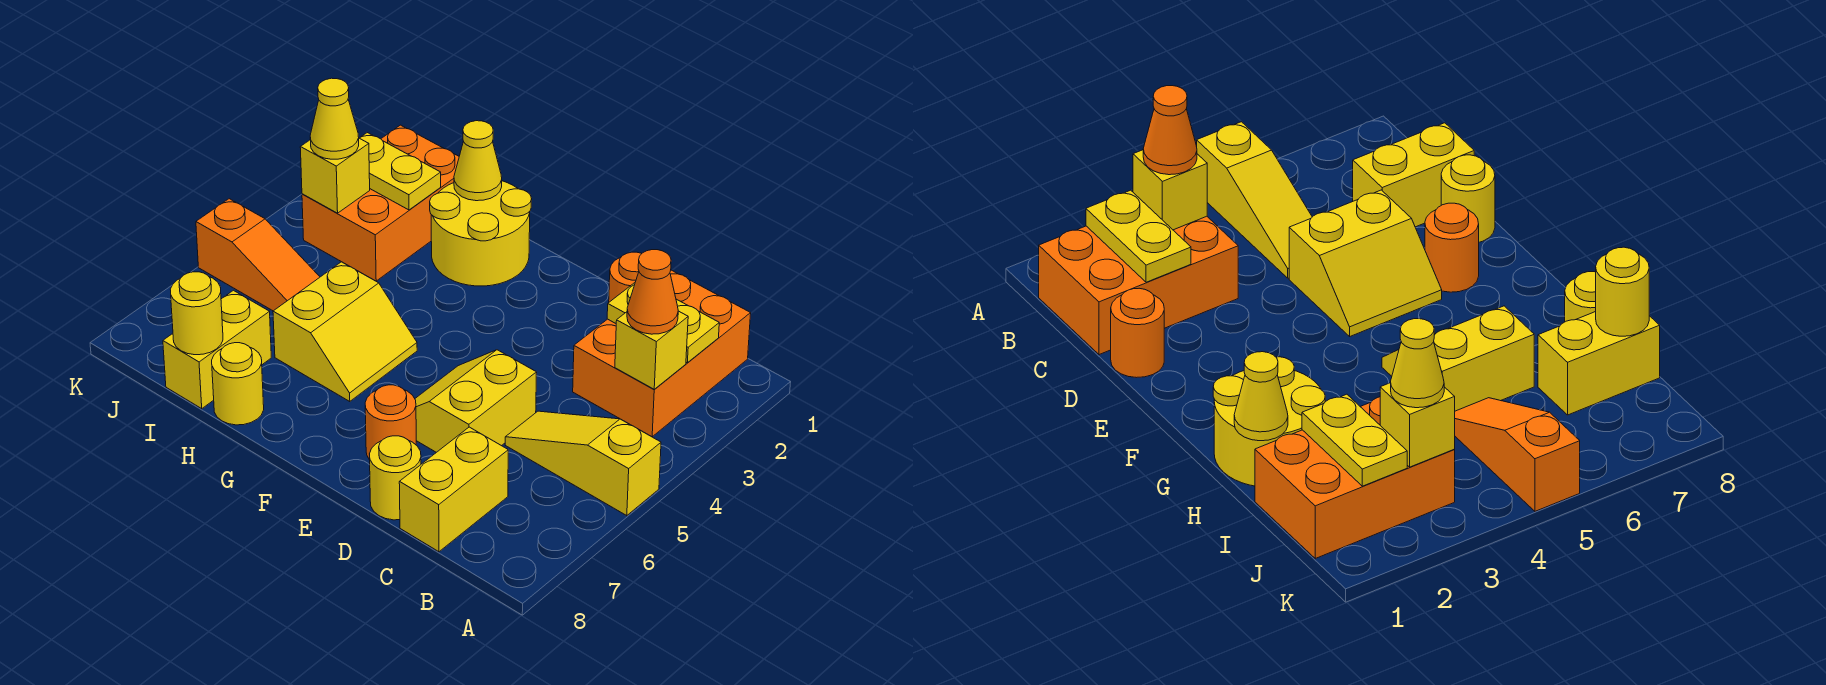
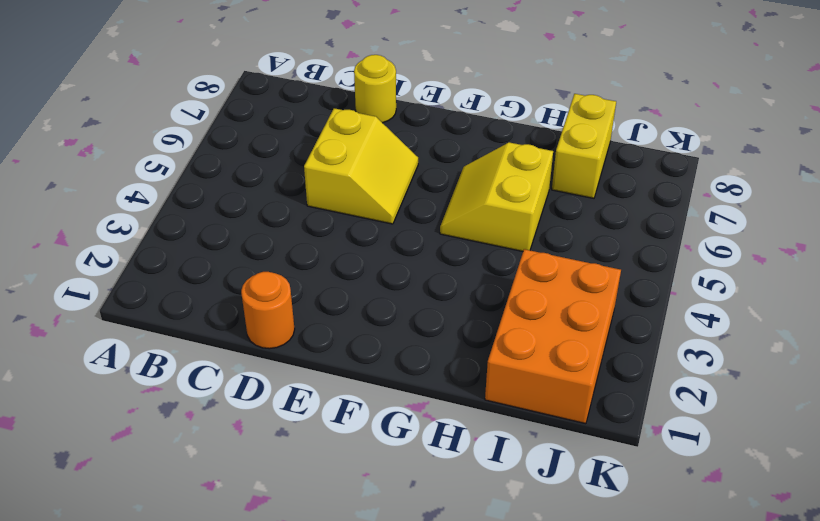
none -> yellow slope A5:C5 level 1 top A
none -> orange brick B1:C3 level 1
none -> yellow brick C7:C8 level 1

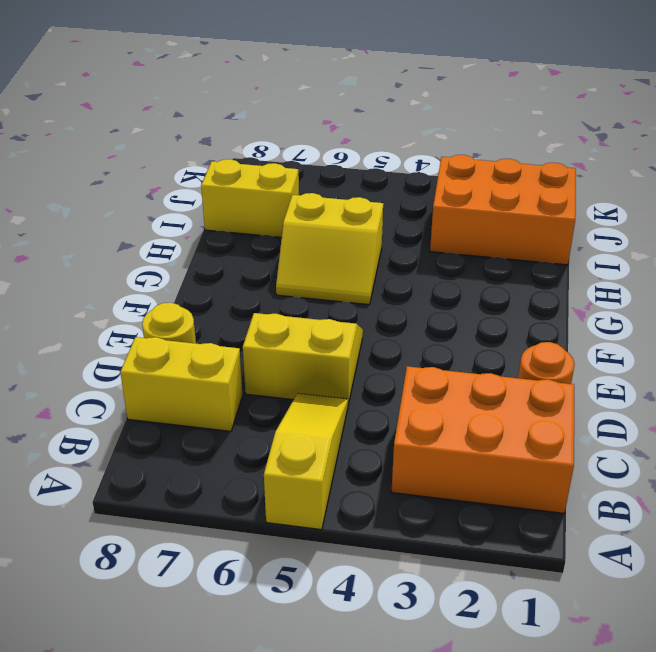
none -> orange round brick E7 level 1
none -> yellow round brick G1:H2 level 1
none -> yellow round brick H8 level 1

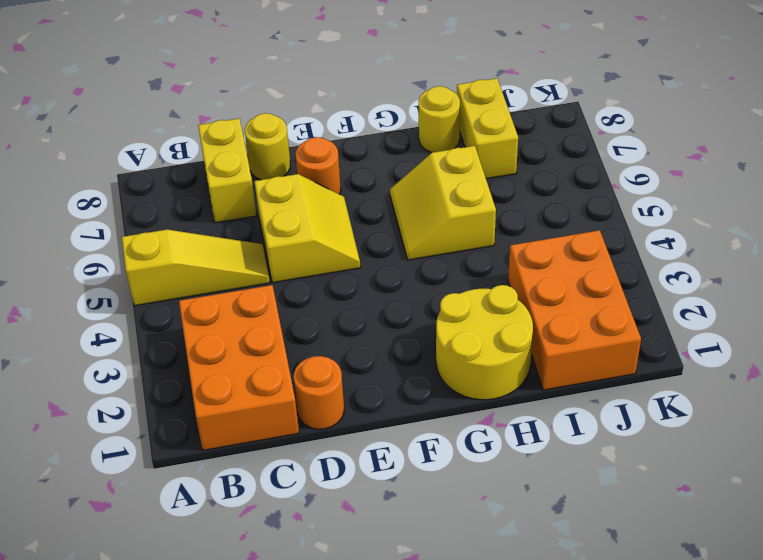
none -> orange slope I5:K5 level 1 top K
none -> yellow plate B2:C2 level 2
none -> yellow brick B3 level 2

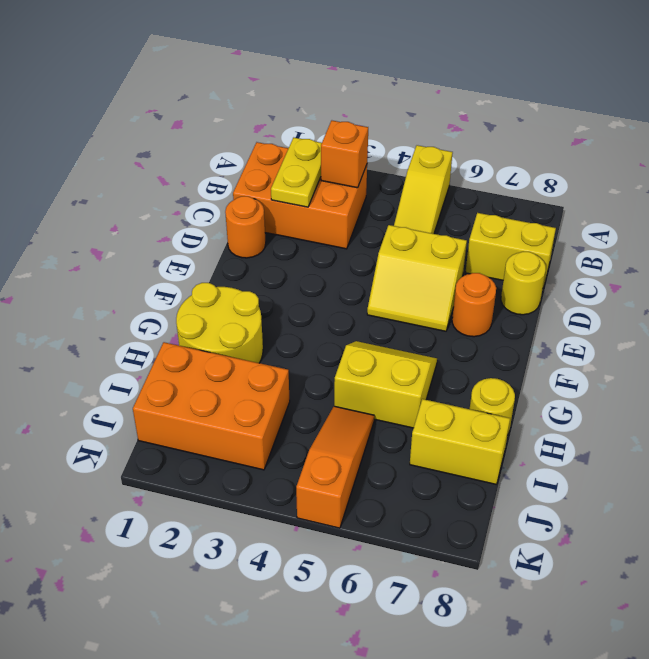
orange brick B3 level 2 -> yellow brick B3 level 2
none -> yellow cone H1 level 2
none -> yellow plate I2:J2 level 2
none -> yellow round brick I8 level 2

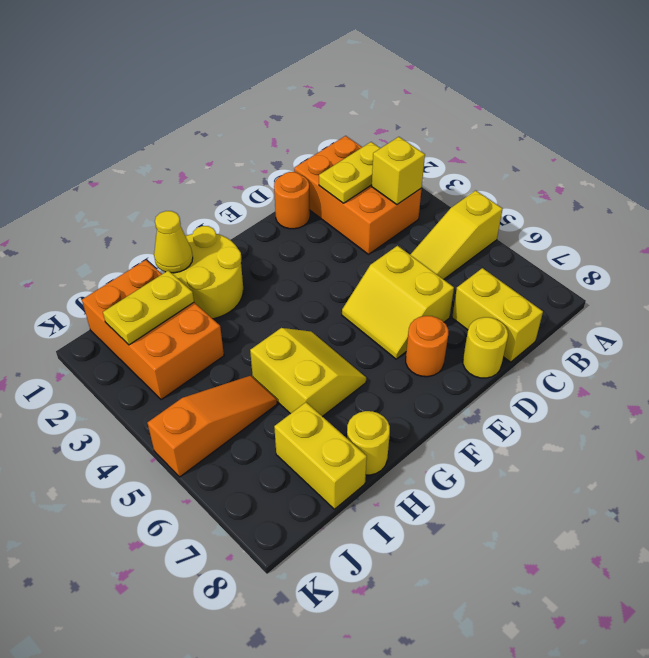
none -> yellow round brick I8 level 2
none -> yellow brick J3 level 2
none -> orange cone B3 level 3

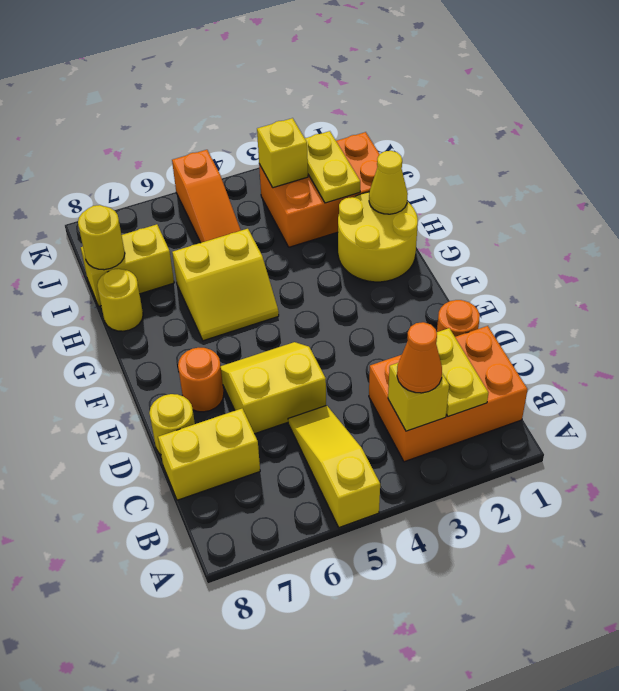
none -> yellow cone J3 level 3

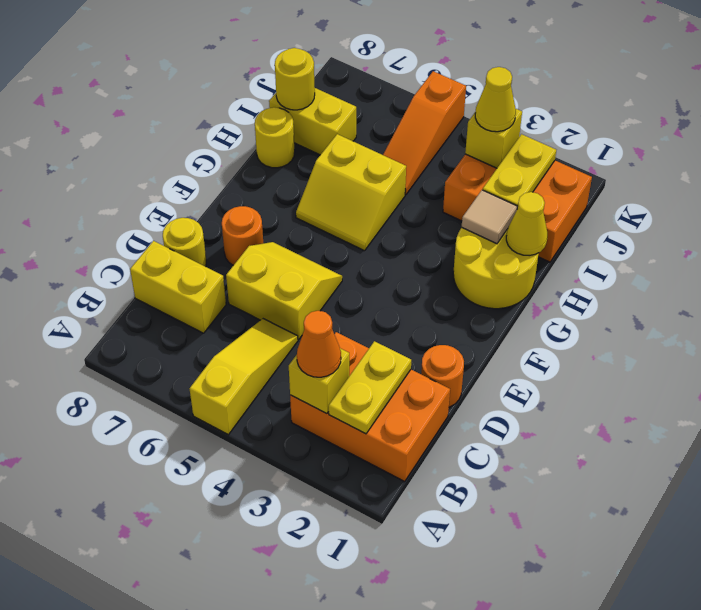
tan tile H2 level 2 -> none

